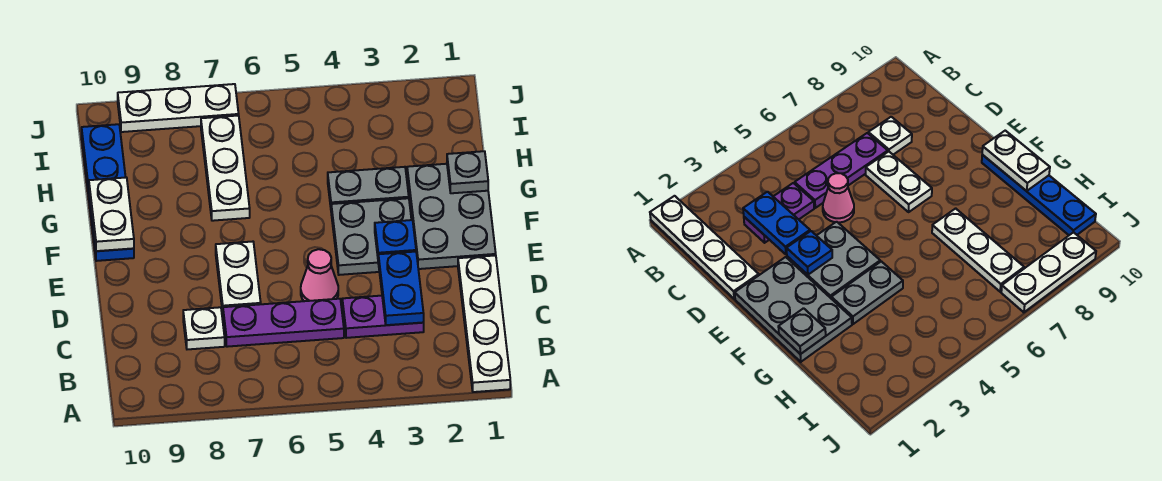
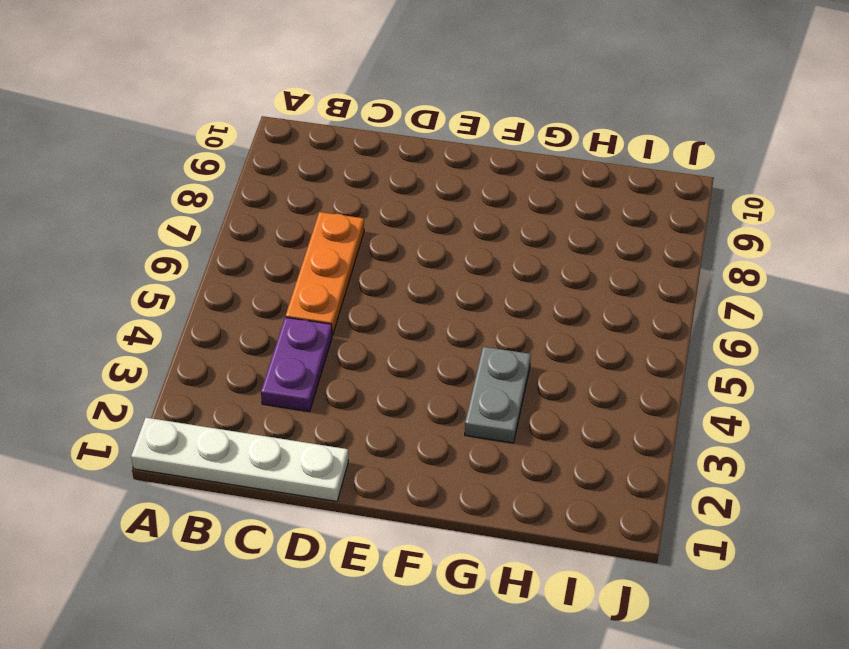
orange plate C5:C7 level 1 -> purple plate C5:C7 level 1
none -> white plate C8 level 1
none -> pink cone D5 level 1
none -> white plate D7:E7 level 1

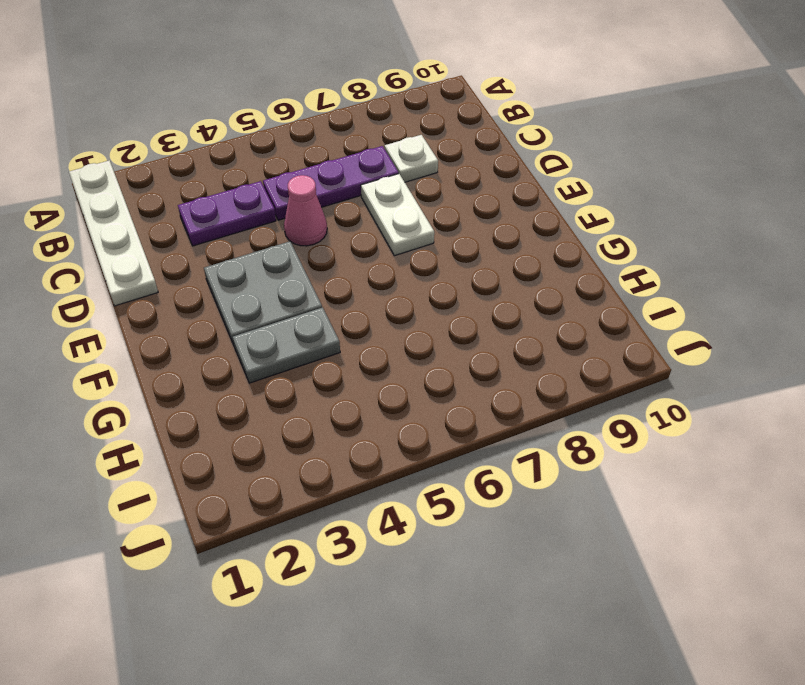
none -> grey plate E1:G2 level 1
none -> blue plate F10:I10 level 1
none -> white plate G7:I7 level 1

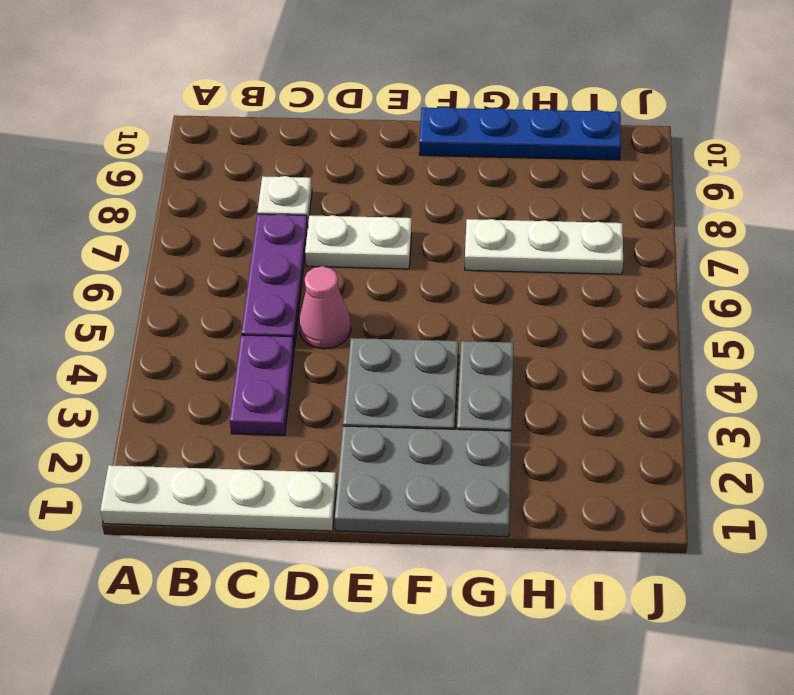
none -> white plate J7:J9 level 1
none -> blue plate C3:D3 level 2
none -> blue plate E3 level 2

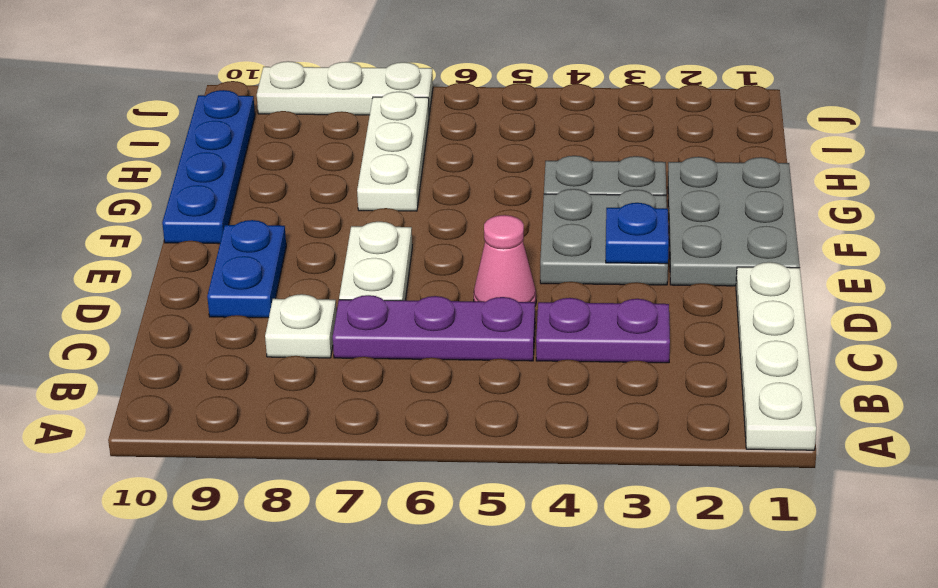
blue plate D9:E9 level 1 -> blue plate C3:D3 level 2
none -> white plate F10:G10 level 2
none -> grey plate G1 level 2

